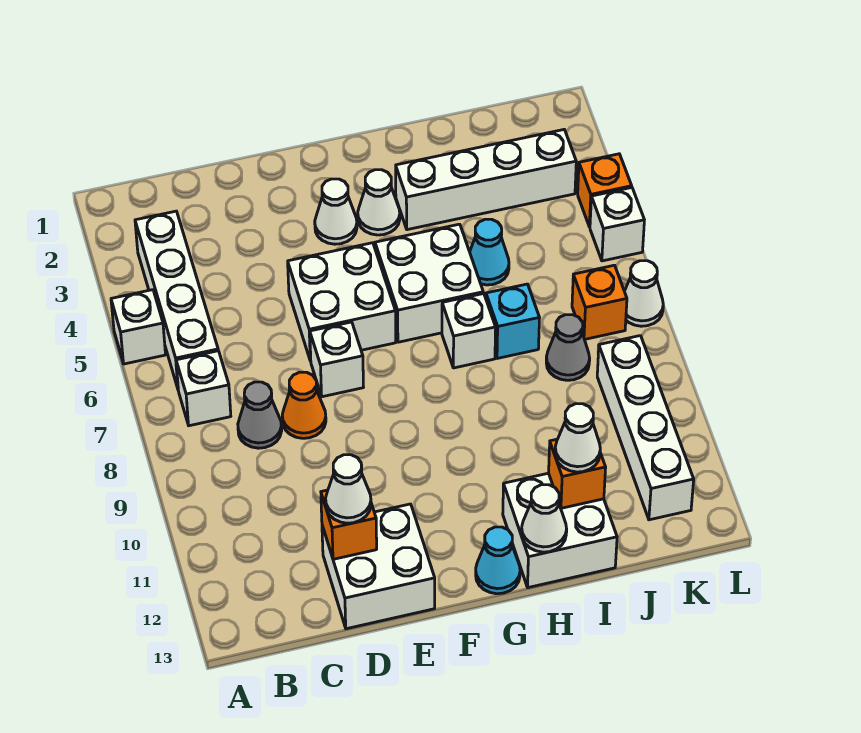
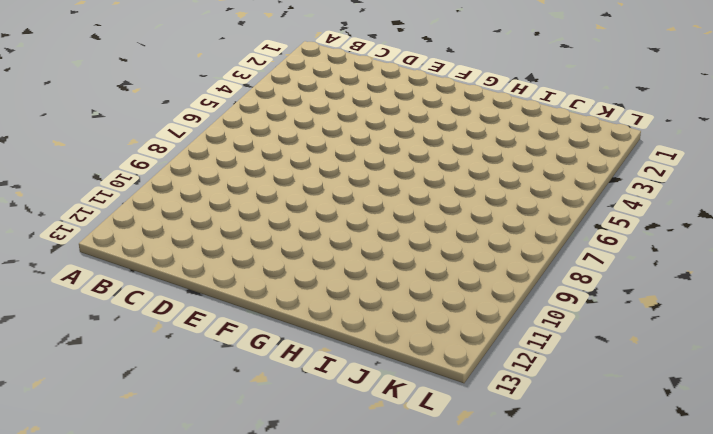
none -> white brick A5 level 1
none -> white brick B3:B6 level 1
none -> white brick B7 level 1

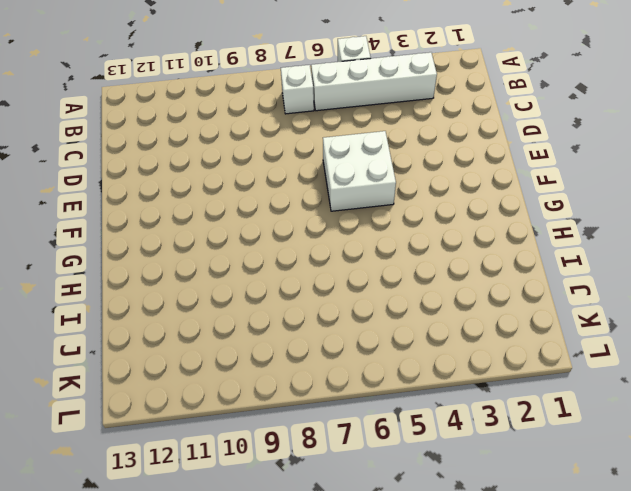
none -> grey cone C8 level 1
none -> orange cone D8 level 1
none -> white brick D12:E13 level 1

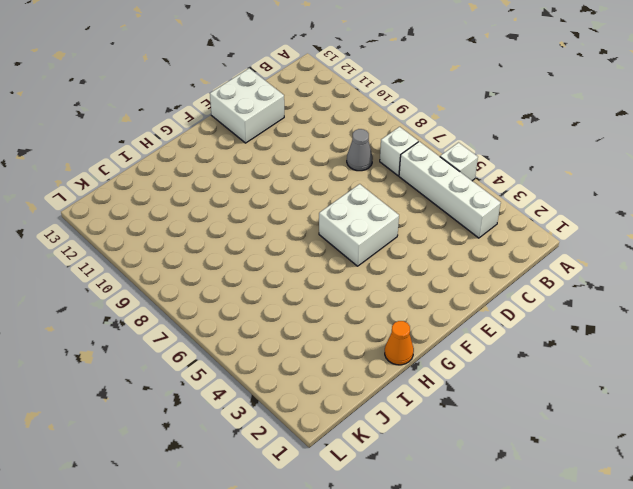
orange cone H1 level 1 -> orange cone D8 level 1
none -> white brick E7 level 1
none -> white cone F3 level 1
none -> white cone G3 level 1

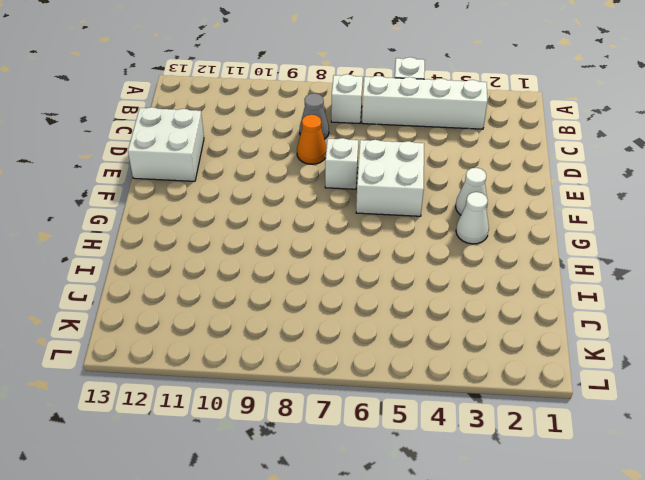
none -> white brick G5:H6 level 1
none -> cyan cone G13 level 1
none -> white brick H3:K3 level 1

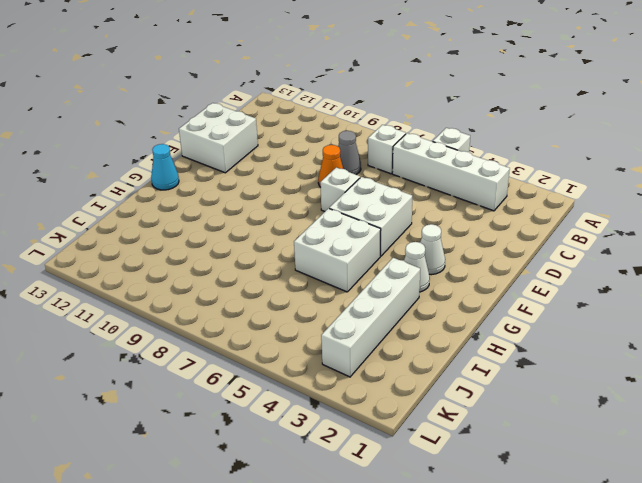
none -> white brick H7 level 1
none -> white brick H12:I13 level 1
none -> cyan cone I5 level 1

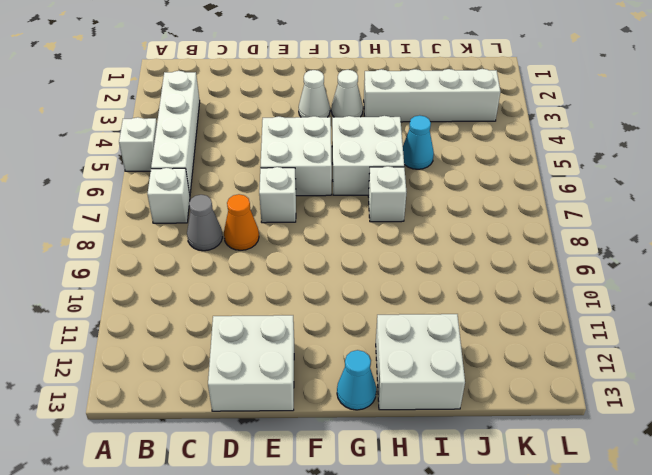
none -> cyan brick I7 level 1
none -> grey cone J8 level 1
none -> orange brick K7 level 1

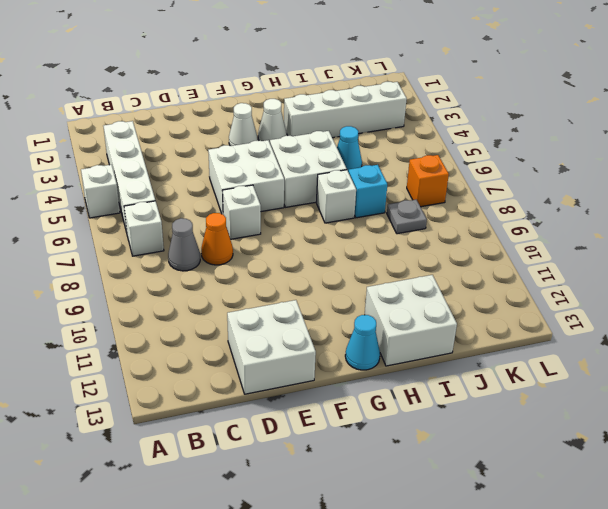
grey plate J8 level 1 -> grey cone J8 level 1
none -> white brick K9:K12 level 1
none -> orange brick L4 level 1
none -> white brick L5 level 1

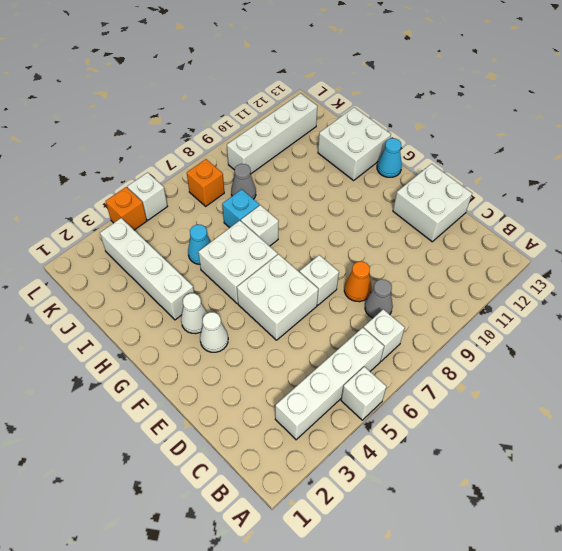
none -> white cone L7 level 1
none -> orange brick D12 level 2
none -> white cone H13 level 2

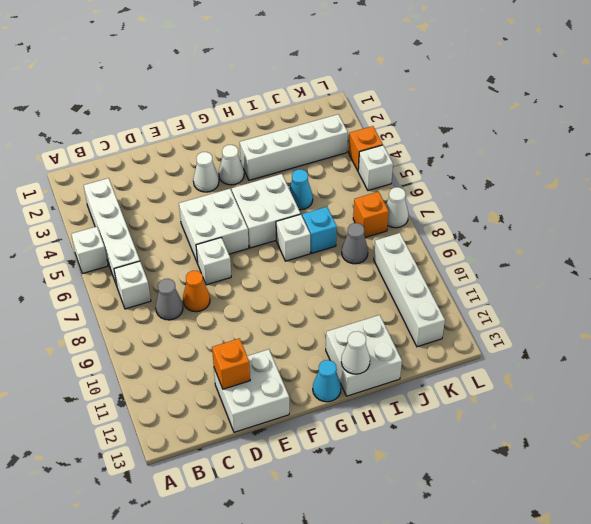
none -> orange brick I12 level 2
none -> white cone D12 level 3
none -> white cone I12 level 3

